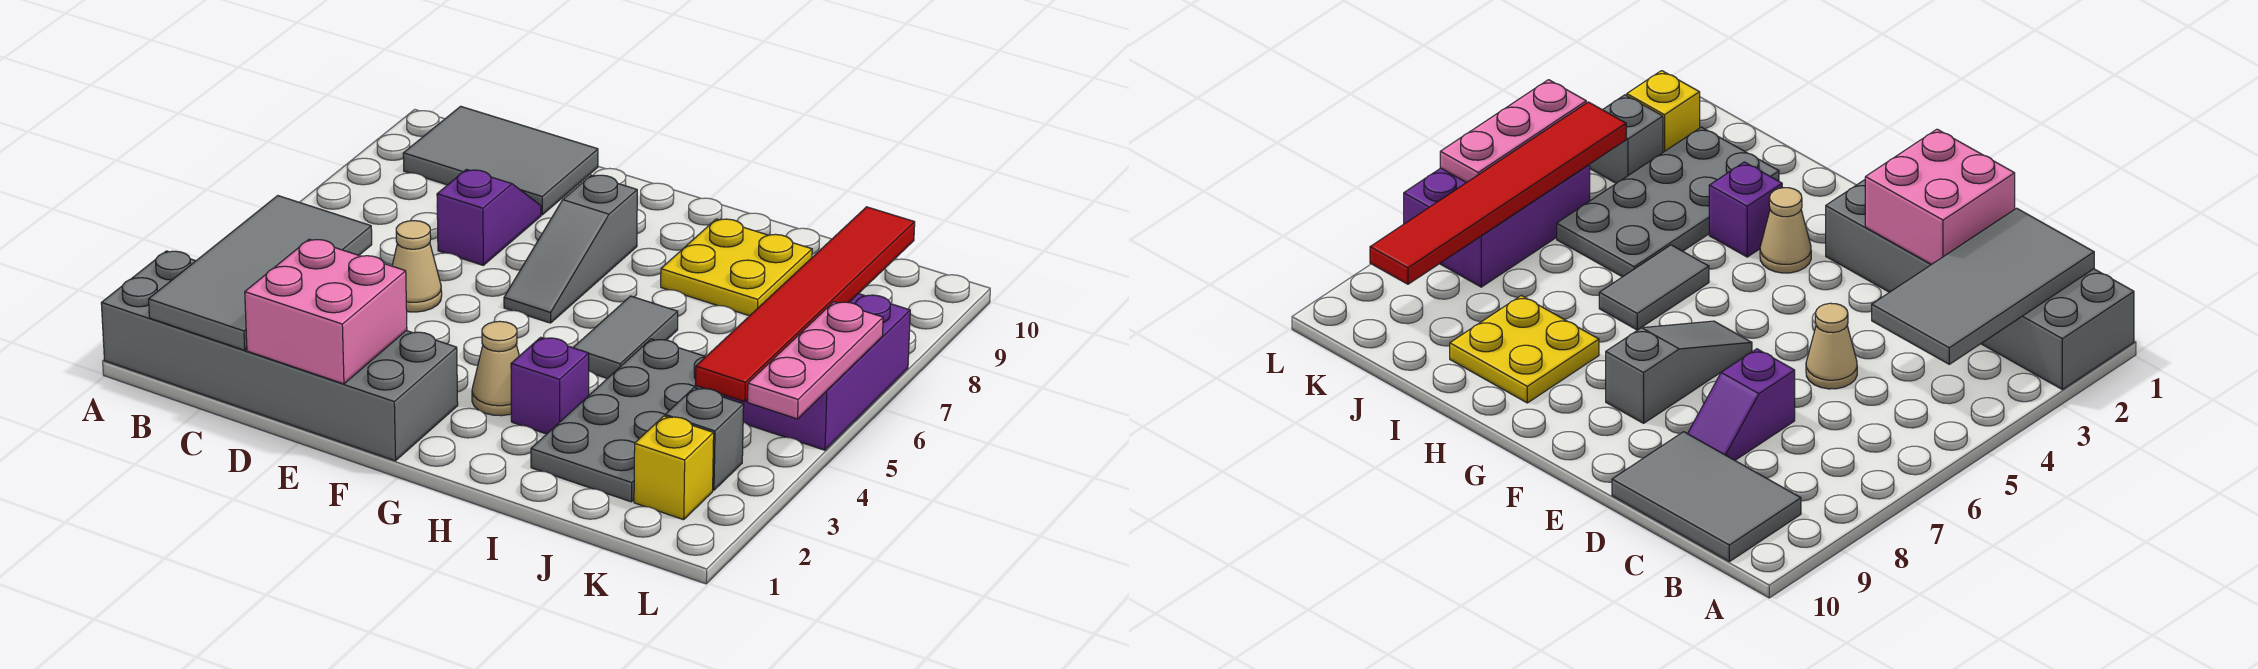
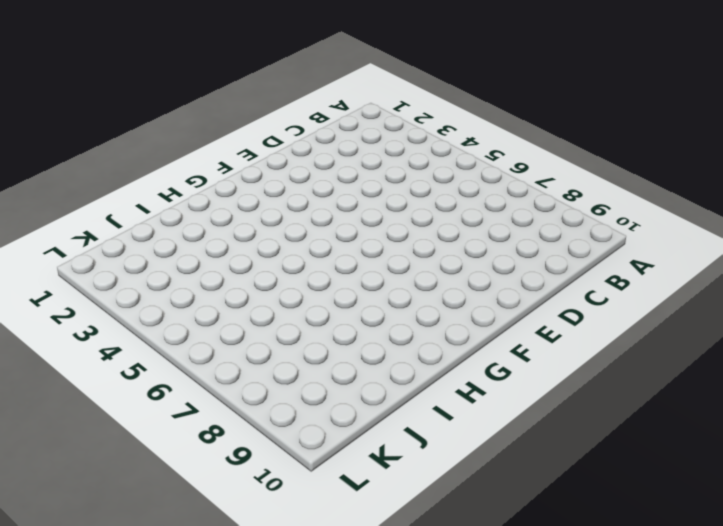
none -> grey brick A1:F2 level 1
none -> grey tile B9:D10 level 1
none -> tan cone D5 level 1

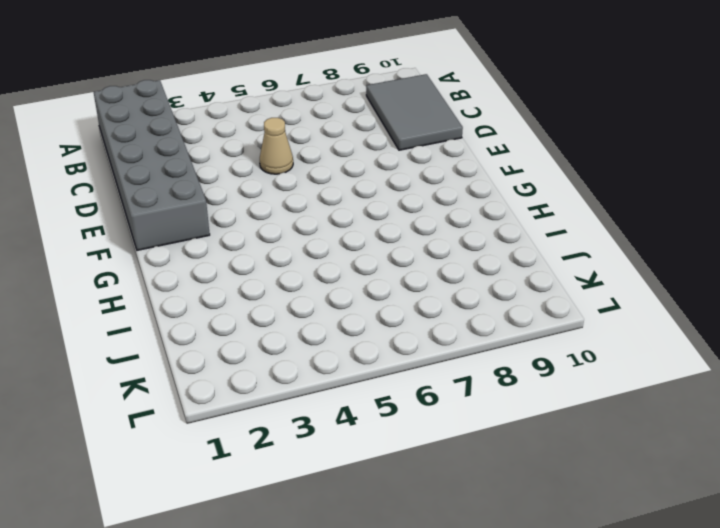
none -> purple slope D7:D8 level 1 top 7
none -> grey slope F6:F8 level 1 top 8
none -> tan cone G3 level 1

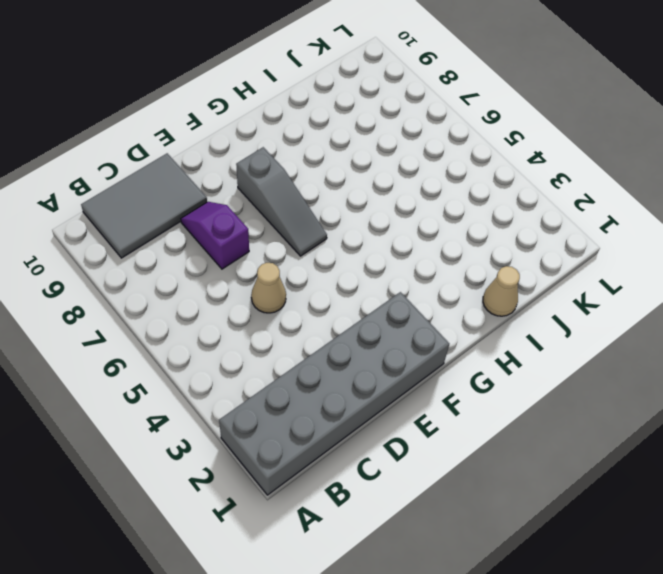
tan cone I1 level 1 -> tan cone G3 level 1
none -> purple brick H3 level 1
none -> grey tile H5:H6 level 1
none -> yellow plate H8:I9 level 1

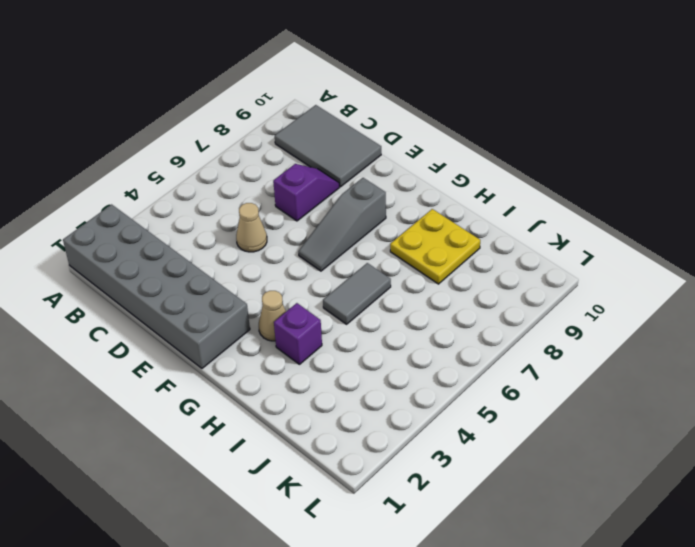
none -> grey plate I2:J5 level 1
none -> yellow brick K2 level 1
none -> grey brick K3 level 1

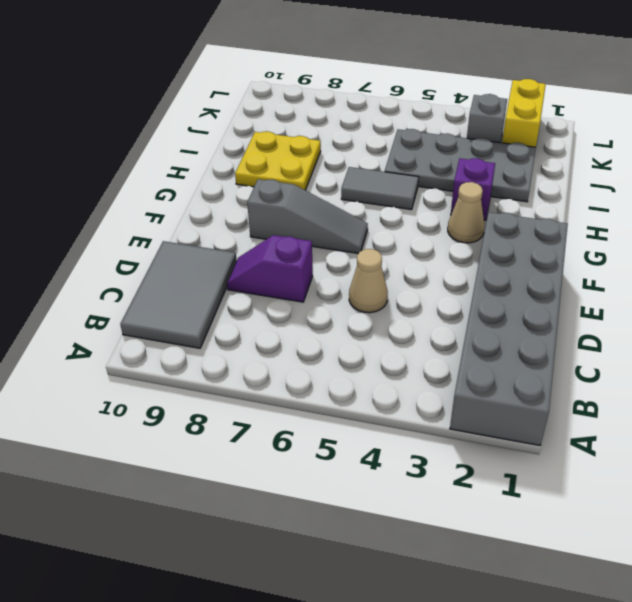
yellow brick K2:L2 level 1 -> yellow brick K2 level 1
none -> purple brick K5:L7 level 1
none -> grey tile B1:C4 level 2
none -> pink brick D1:E2 level 2

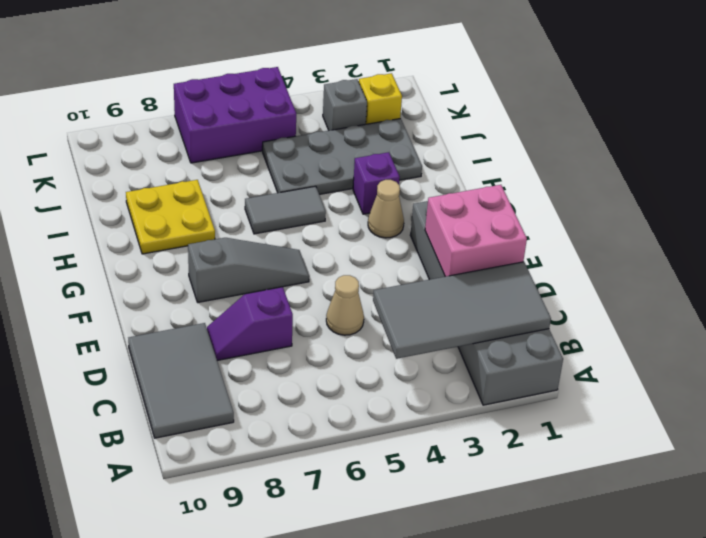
none -> red tile K4:K9 level 2
none -> pink plate L4:L6 level 2

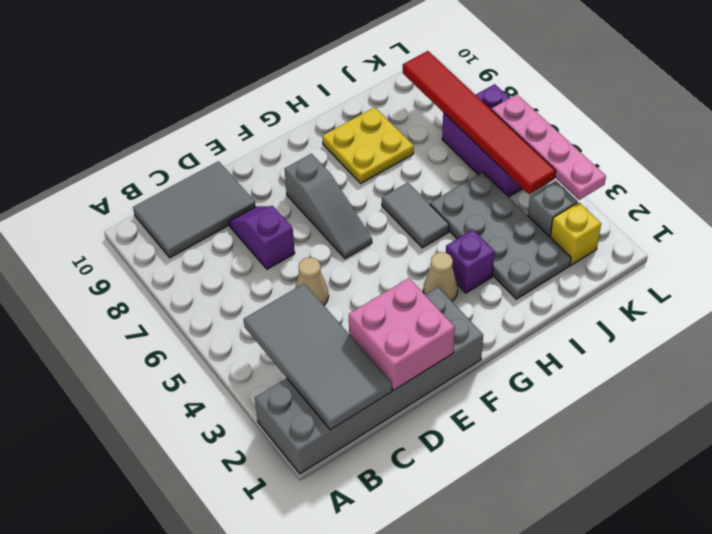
pink plate L3:L6 level 2 -> pink plate L4:L6 level 2

